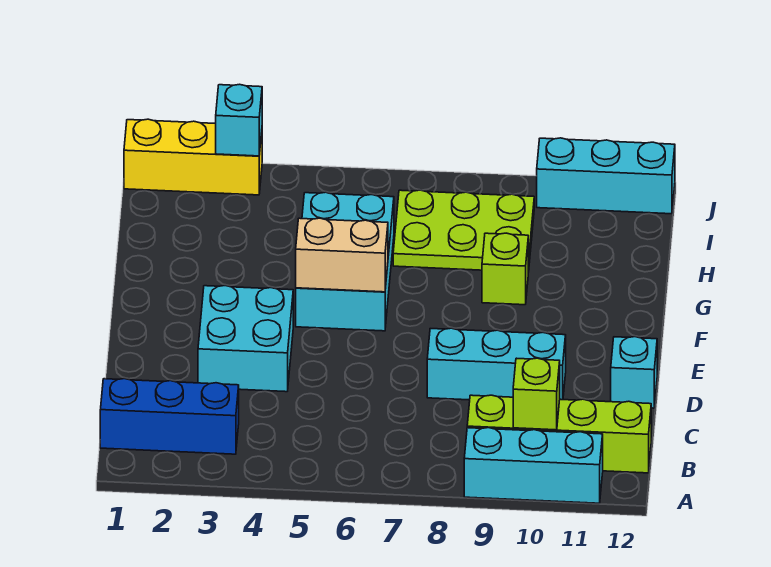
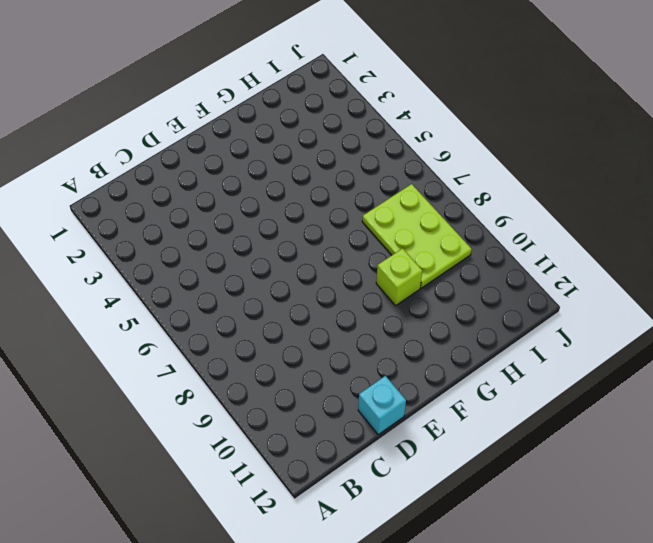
none -> cyan brick A9:A11 level 1
none -> blue brick B1:B3 level 1
none -> lime brick B9:B12 level 1

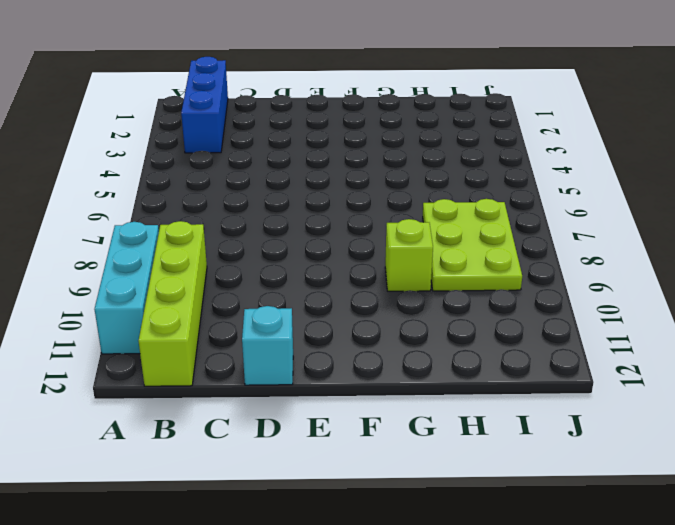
none -> cyan brick D3:E4 level 1
none -> cyan brick D8:D10 level 1
none -> cyan brick F5:H6 level 1

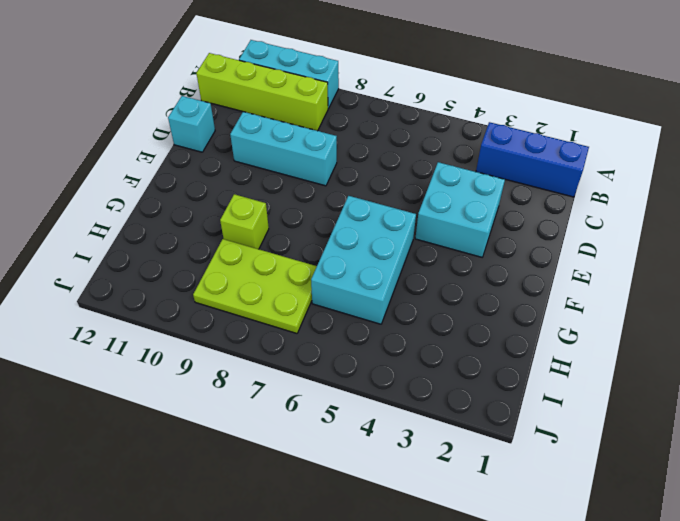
none -> yellow brick J1:J3 level 1
none -> cyan brick J10:J12 level 1
none -> lime brick B10 level 2

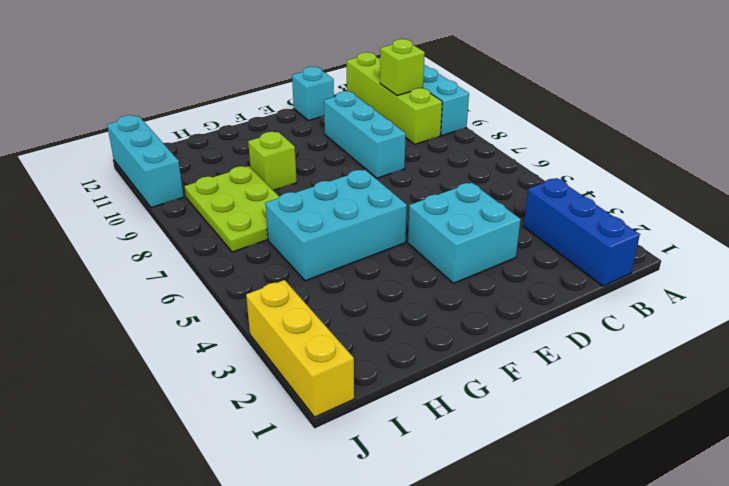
none -> tan brick F5:F6 level 2
none -> cyan brick J3 level 2

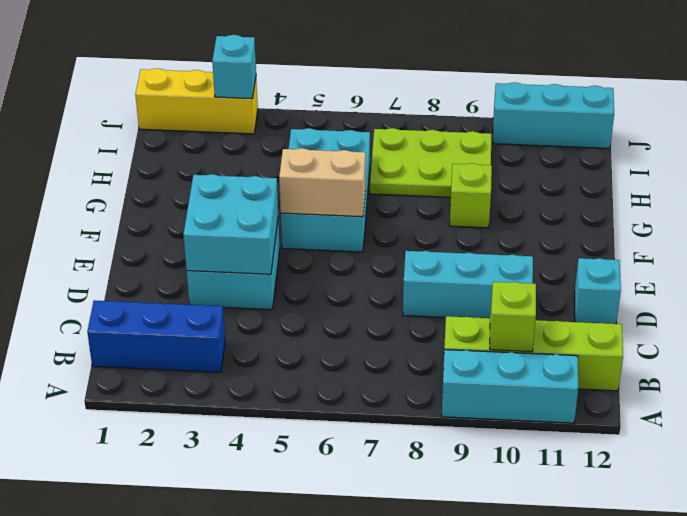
cyan brick D3:E4 level 2 -> none

